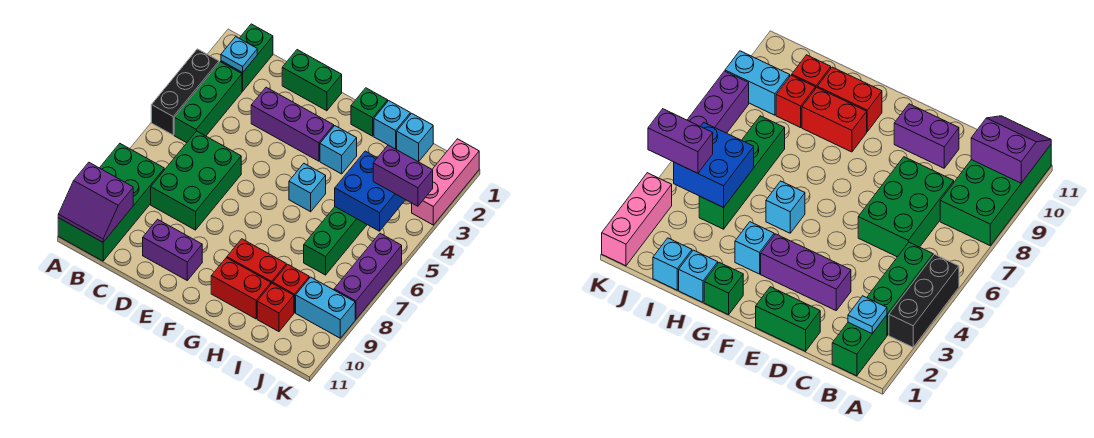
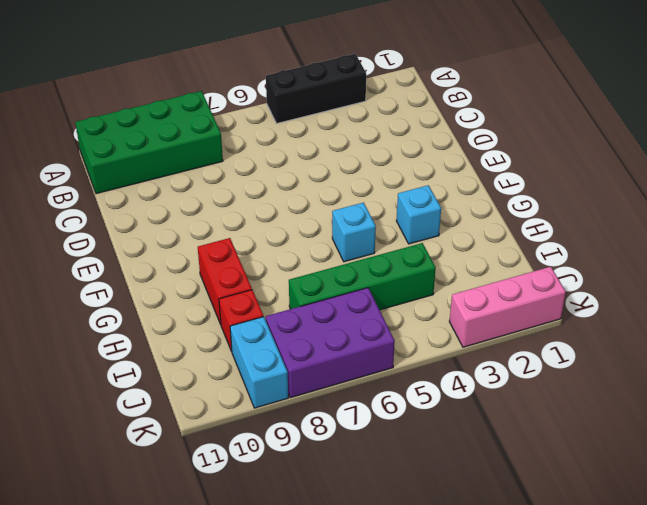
purple brick J6:K8 level 1 -> purple brick K6:K8 level 1
none -> green brick B1:B2 level 1
none -> green brick B3:B5 level 1
none -> green brick C6:D8 level 1

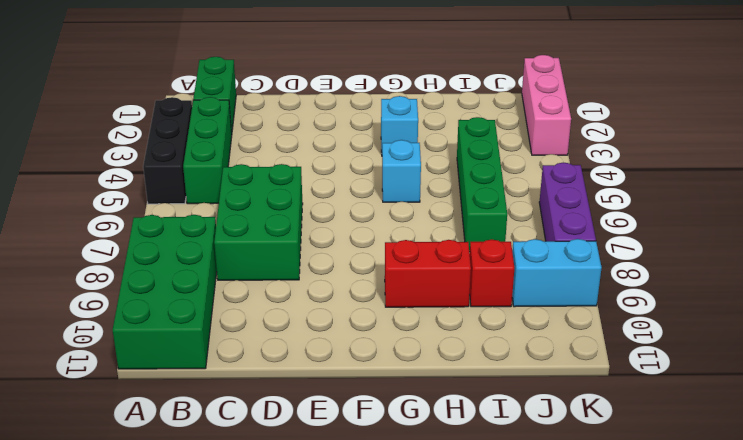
none -> green brick D1:E1 level 1
none -> purple brick D3:F3 level 1
none -> purple brick D10:E10 level 1

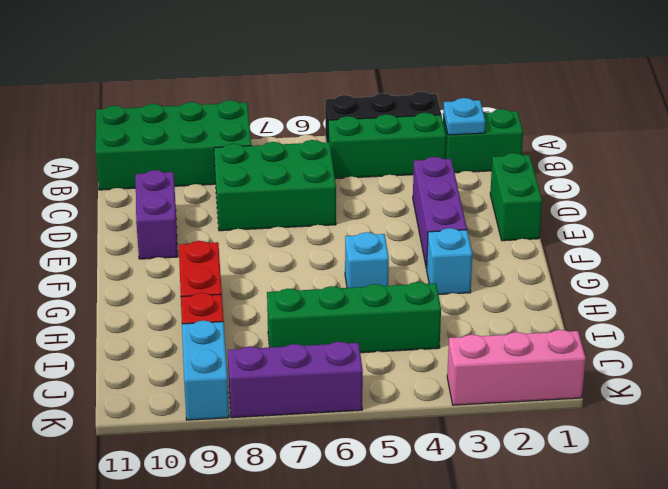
none -> green brick G1 level 1
none -> red brick G10:H10 level 1
none -> cyan brick H1 level 1

